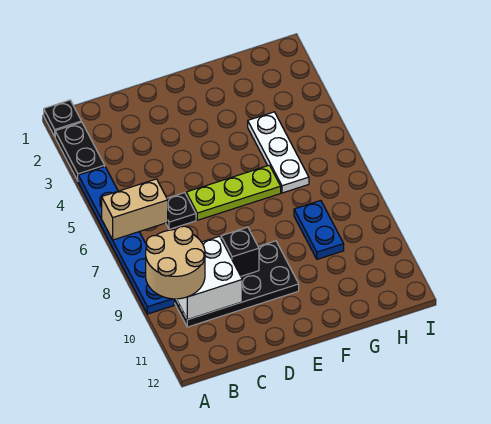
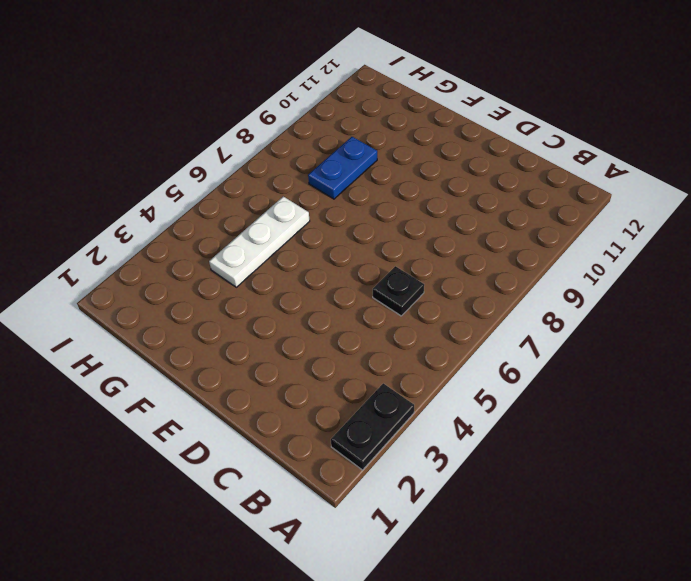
none -> black plate A1 level 1
none -> blue plate A4:A9 level 1
none -> black plate B9:E10 level 1

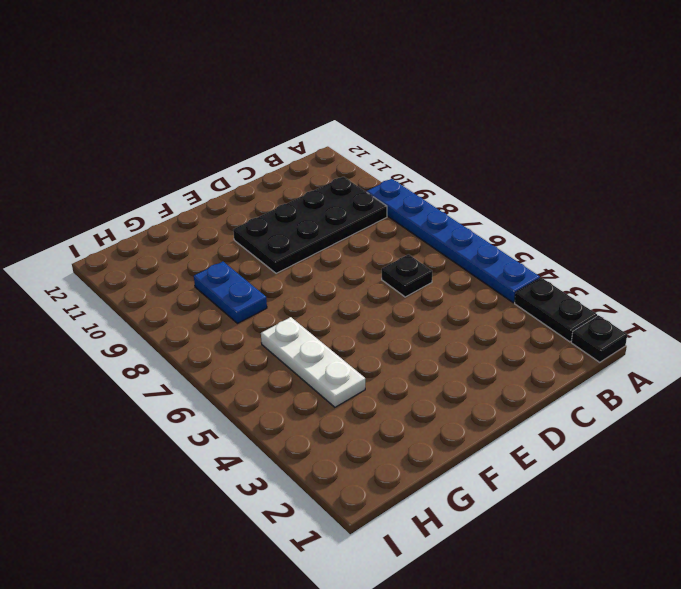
none -> lime plate D6:F6 level 1
none -> tan brick A6:B6 level 2
none -> white brick B9:C10 level 2

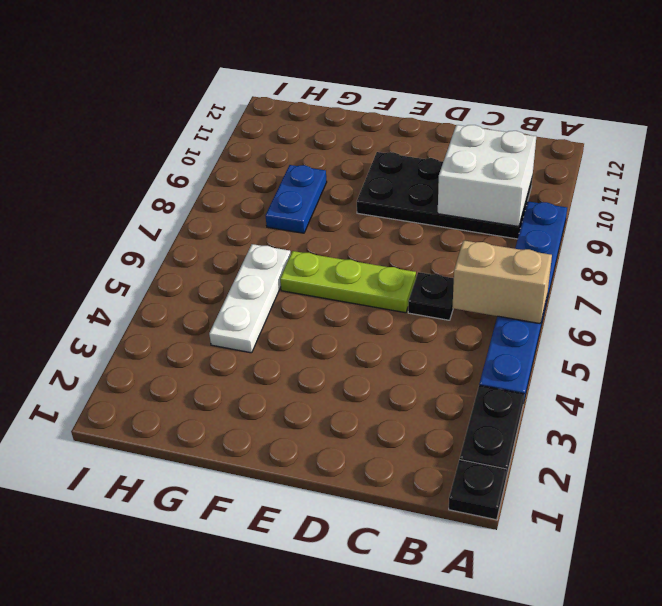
none -> black brick D9 level 2
none -> tan round brick A9:B10 level 3

